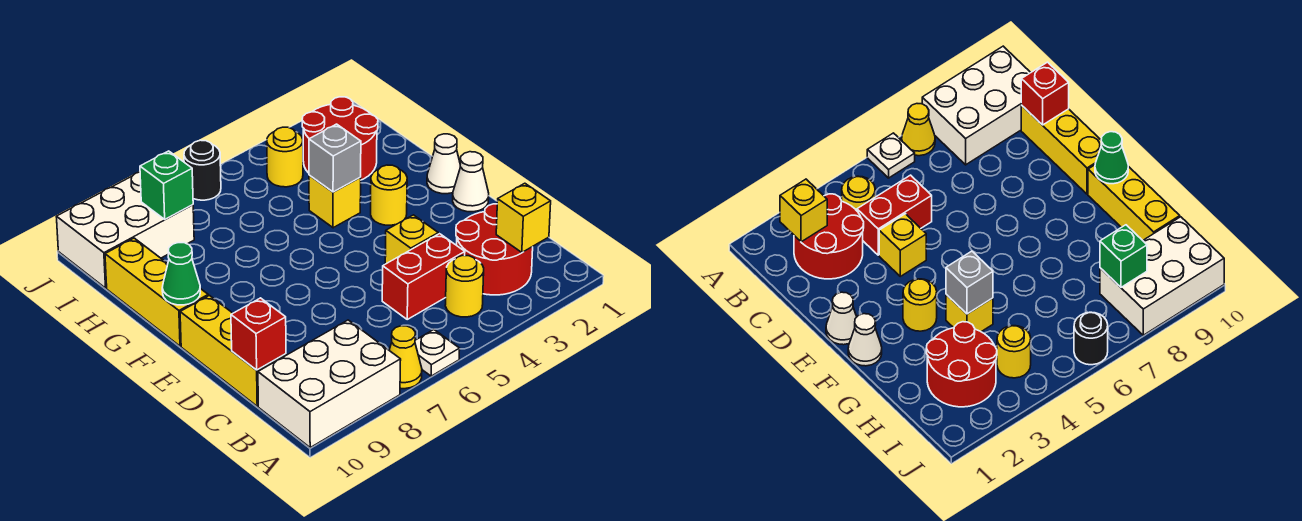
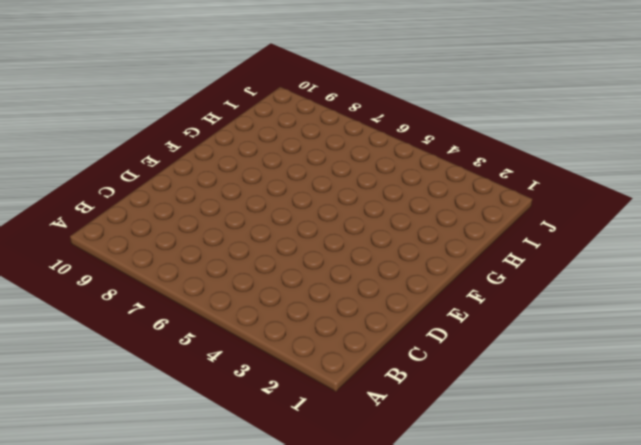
none -> white plate A6 level 1
none -> yellow cone A7 level 1
none -> white brick A8:B10 level 1

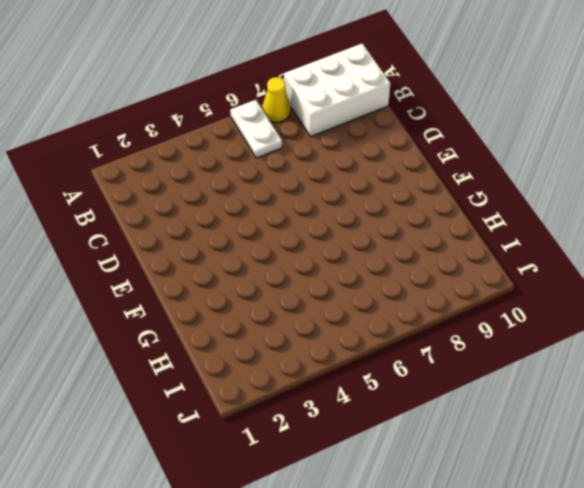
white plate A6:B6 level 1 -> white plate A6 level 1
none -> red round brick B2:C3 level 1
none -> yellow round brick B4 level 1
none -> red brick C4:C5 level 1

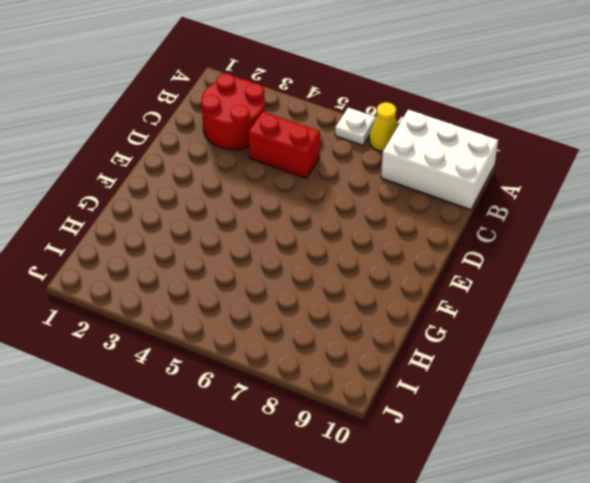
none -> yellow round brick B4 level 1
none -> yellow brick C10:E10 level 1
none -> yellow brick D4 level 1

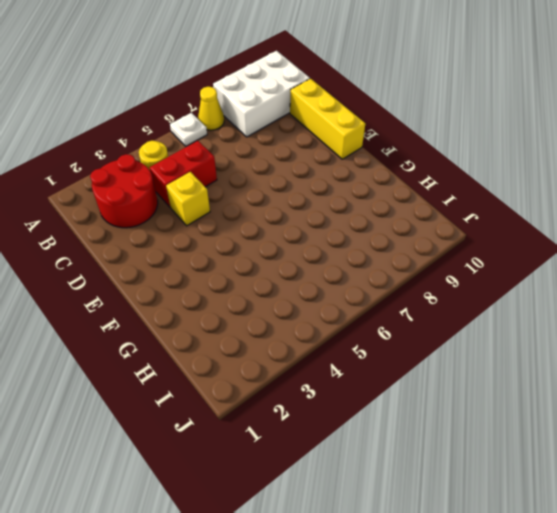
none -> white cone E1 level 1
none -> white cone F1 level 1
none -> yellow round brick F3 level 1

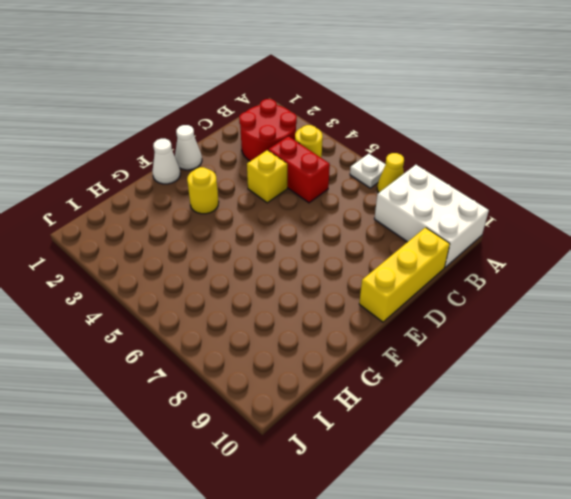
none -> yellow brick F10:H10 level 1
none -> yellow brick G4 level 1
none -> red round brick H2:I3 level 1

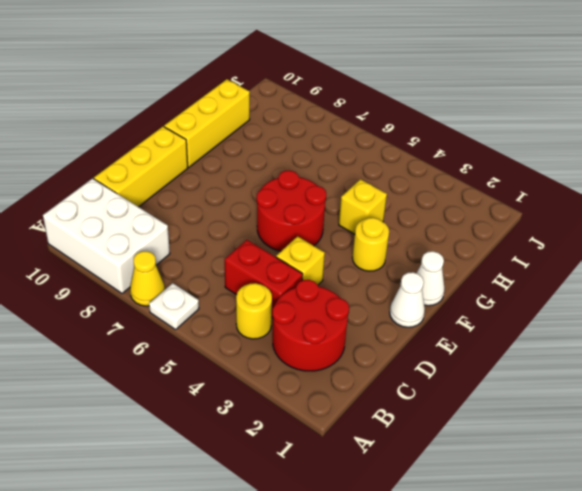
red round brick E5:F6 level 1 -> red round brick H2:I3 level 1
none -> yellow round brick I4 level 1
none -> white brick I8:J10 level 1
none -> black round brick J6 level 1

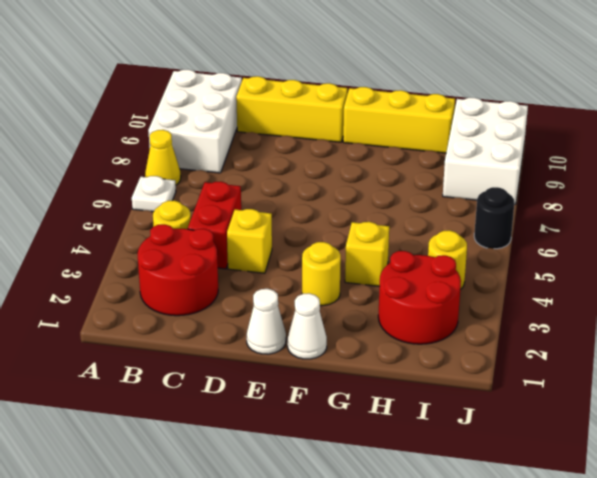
none -> yellow brick B2 level 2
none -> red brick C10 level 2
none -> green cone F10 level 2

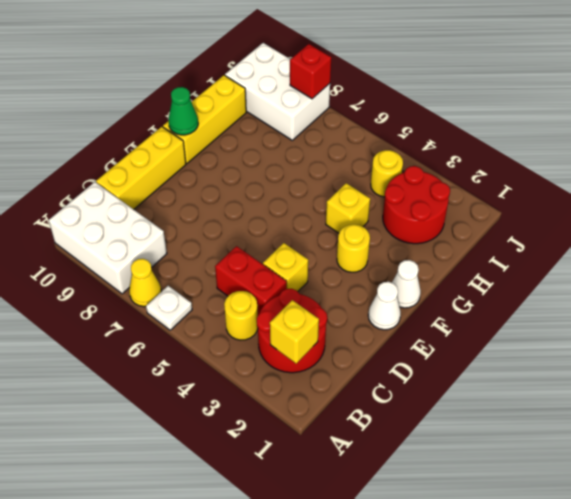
red brick J8 level 2 -> red brick C10 level 2
none -> black round brick J6 level 1
none -> grey brick G4 level 2
none -> green brick I8 level 2

